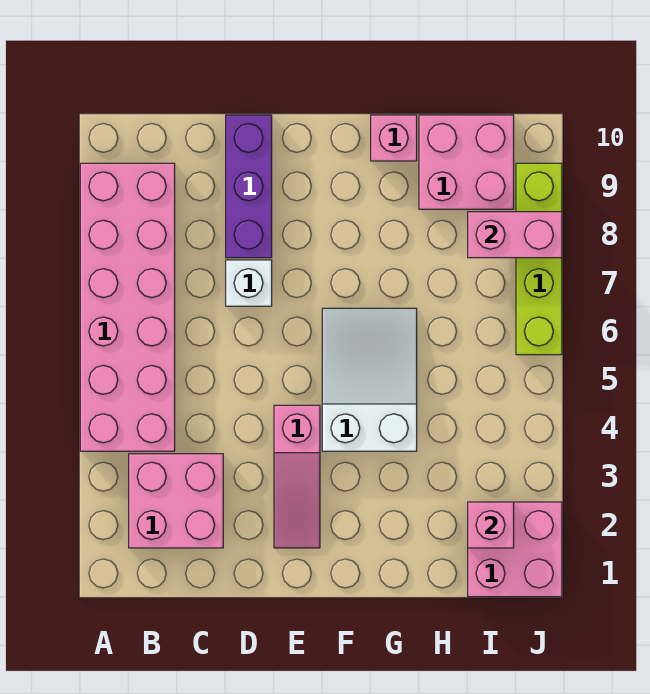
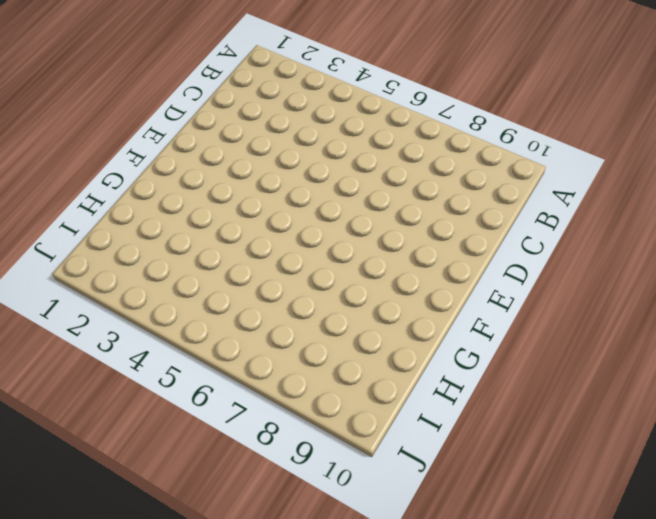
none -> pink brick A4:B9 level 1
none -> pink brick B2:C3 level 1
none -> white brick D7 level 1

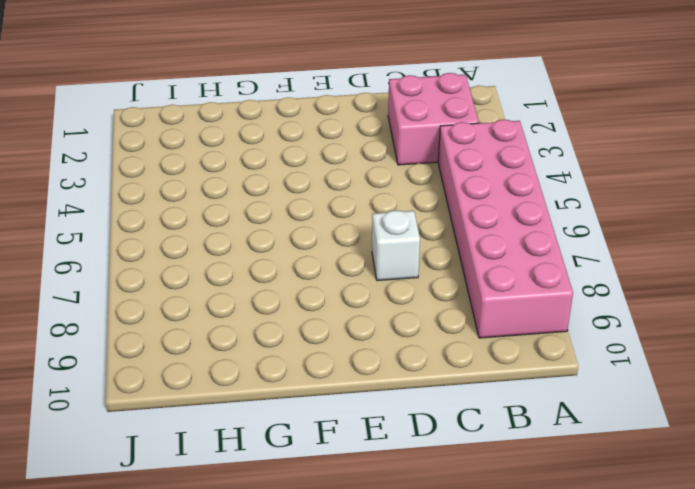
none -> purple brick D8:D10 level 1
none -> pink slope E2:E4 level 1 top 4
none -> white slope F4:G6 level 1 top 4

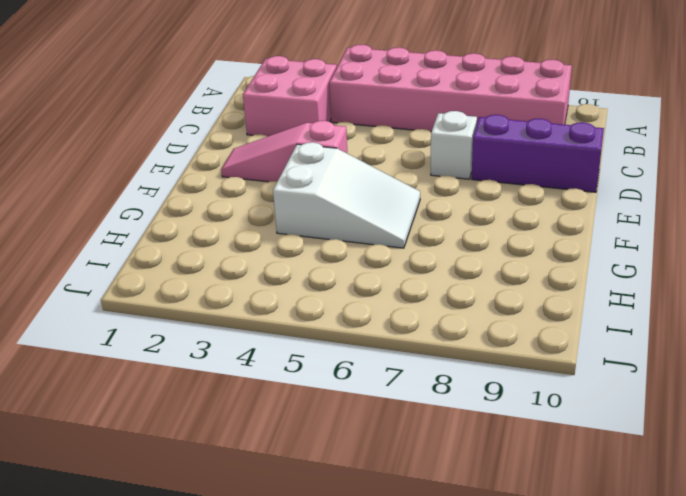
none -> pink brick G10 level 1
none -> pink brick H9:I10 level 1
none -> pink brick I1:J2 level 1

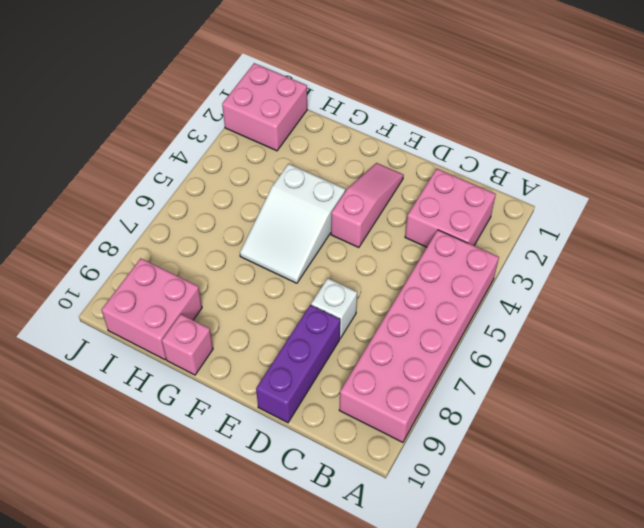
none -> lime brick J6:J9 level 1
none -> pink brick I2 level 2
none -> pink brick I8:J8 level 2

